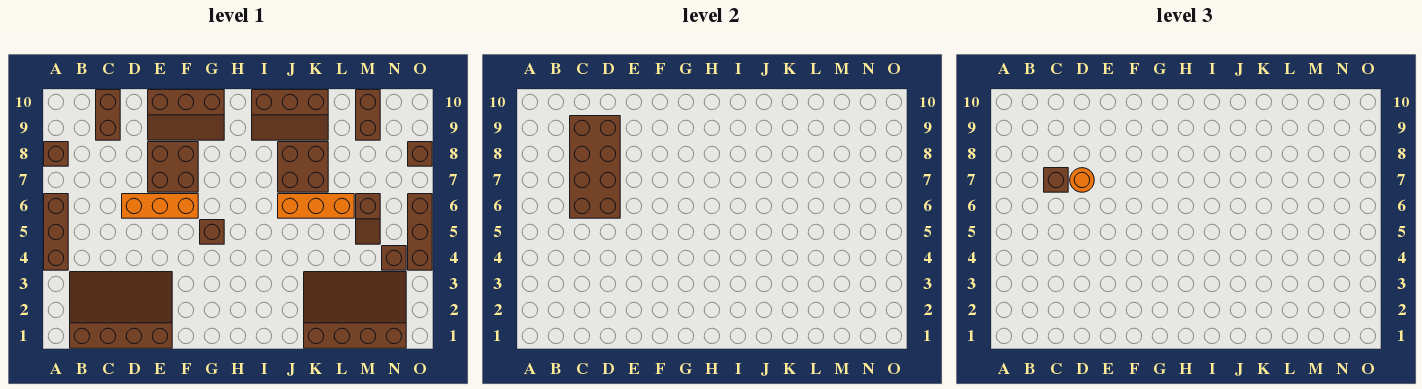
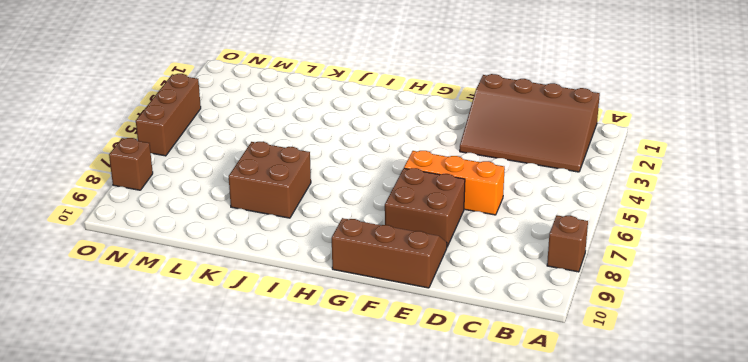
none -> brown brick A4:A6 level 1
none -> brown brick C9:C10 level 1
none -> brown brick G5 level 1

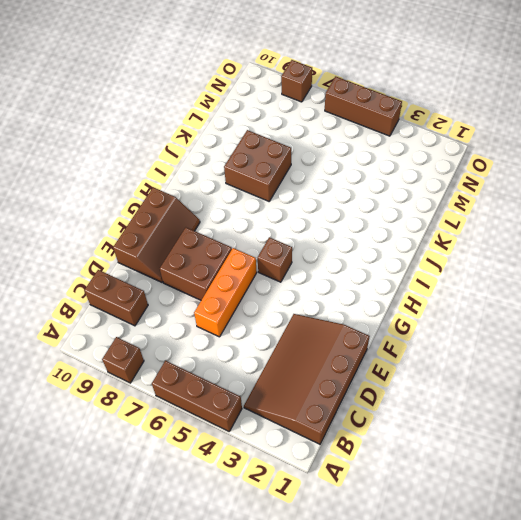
none -> brown slope I9:K10 level 1 top 10
none -> orange brick J6:L6 level 1
none -> brown slope K1:N3 level 1 top 1

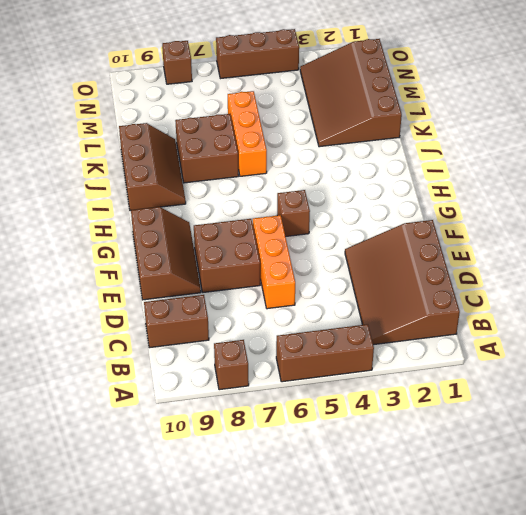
none -> brown slope M5:M6 level 1 top 6
none -> brown brick M9:M10 level 1
none -> brown brick N4 level 1

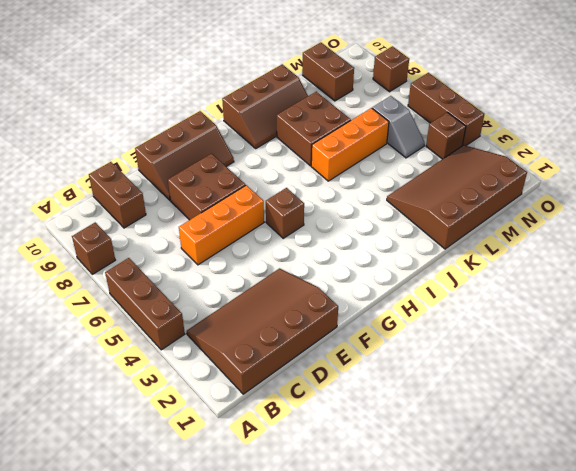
grey slope M5:M6 level 1 top 6 -> brown slope M5:M6 level 1 top 6
none -> brown brick C6:D9 level 2
none -> brown brick C7 level 3
none -> orange round brick D7 level 3

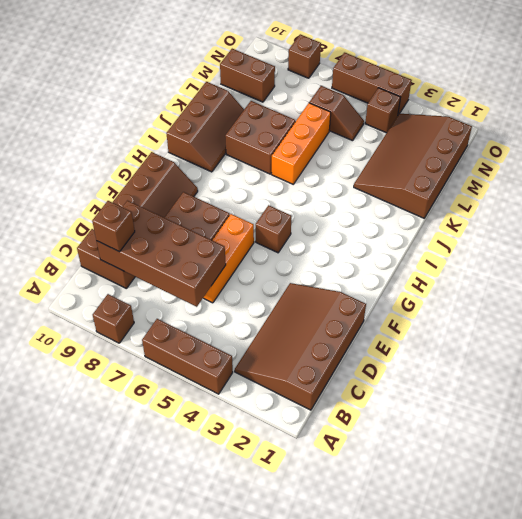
brown brick C9 level 3 -> brown brick C7 level 3
none -> orange round brick D7 level 3

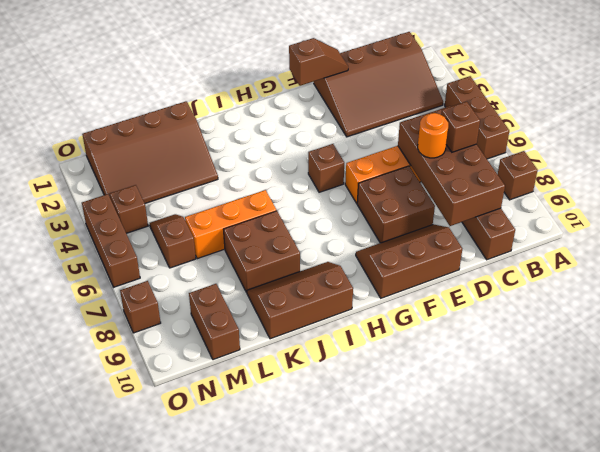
brown slope E1:F1 level 2 top F -> none

